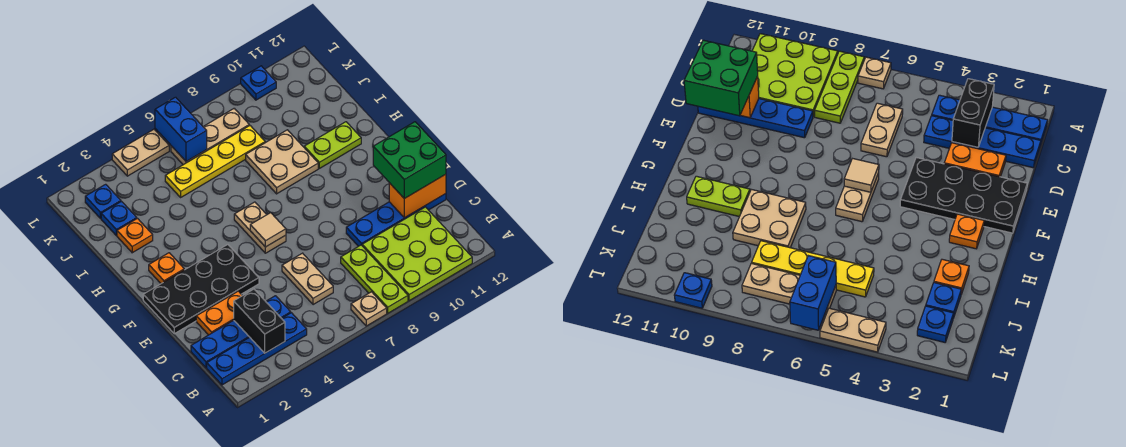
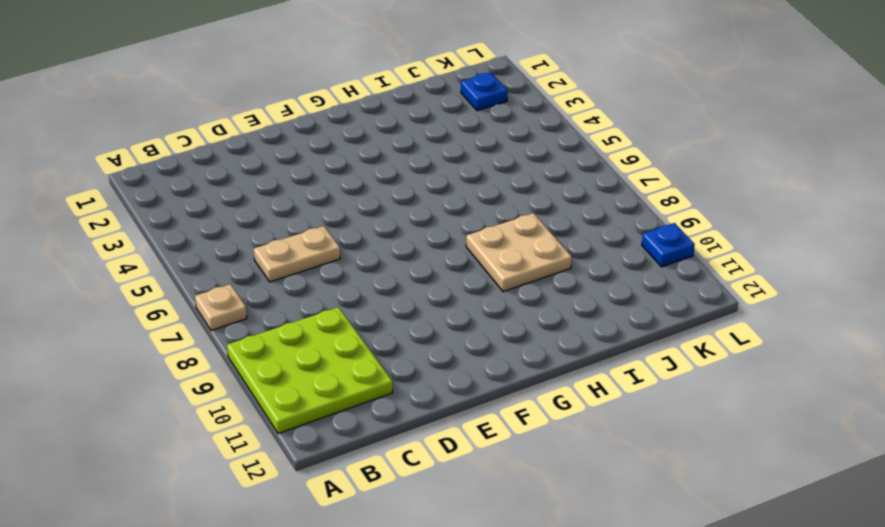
none -> lime plate A8:C8 level 1
none -> blue plate B1:B4 level 1
none -> blue plate C1:C4 level 1

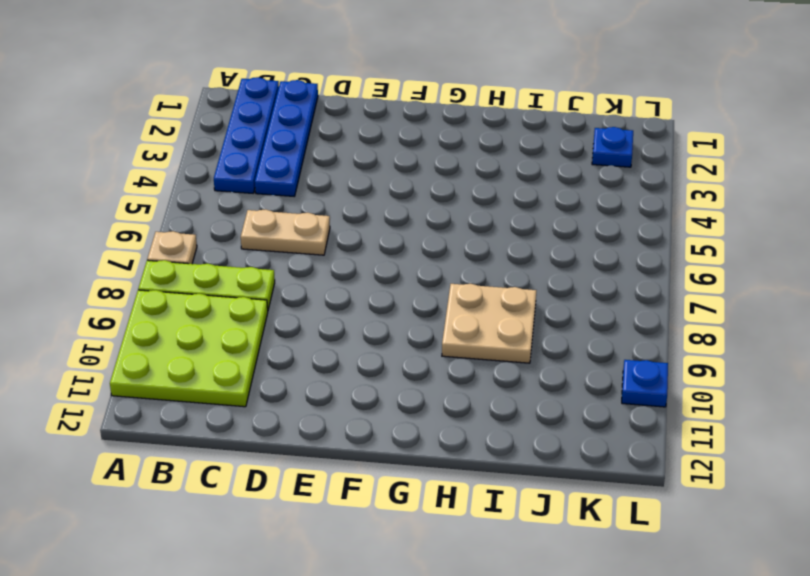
none -> orange plate D2:D3 level 1
none -> blue plate D9:D12 level 1
none -> black plate E1:F4 level 1

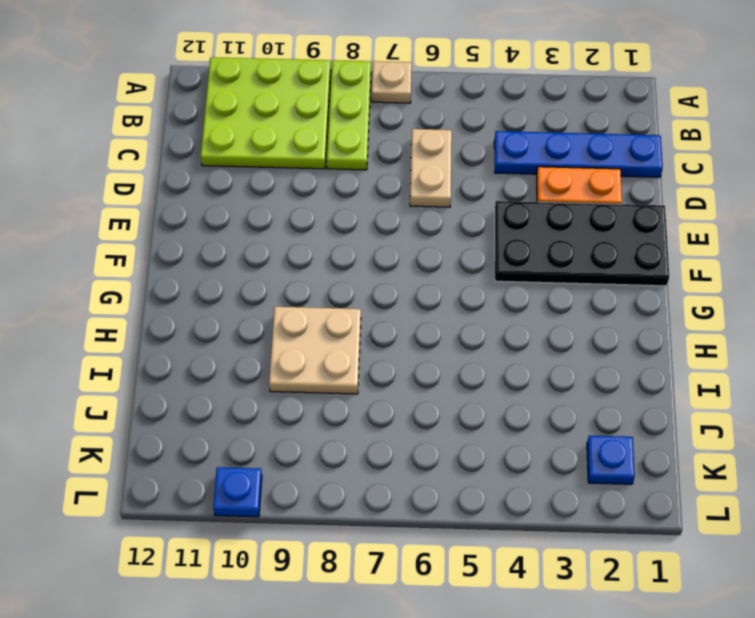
none -> blue plate B1:B4 level 1
none -> blue plate D9:D12 level 1
none -> tan plate F6:G6 level 1

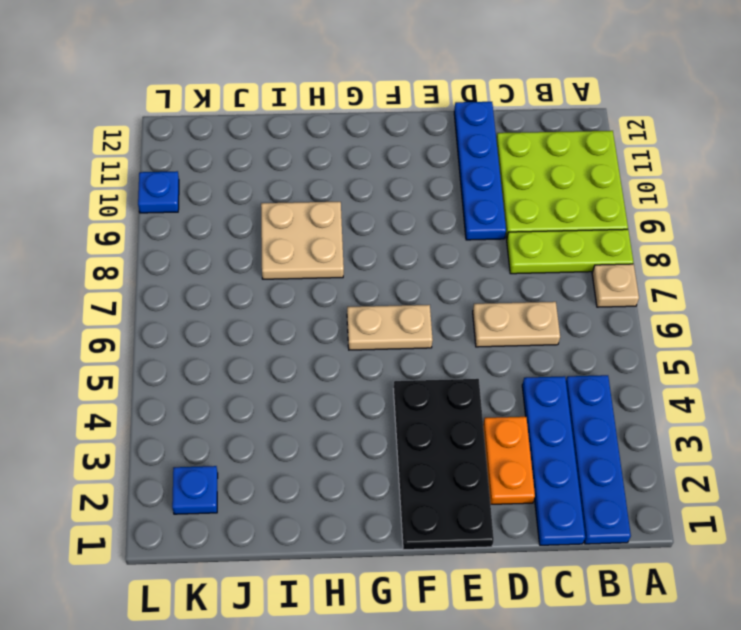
none -> orange plate G2 level 1
none -> lime plate H10:H11 level 1
none -> orange plate I2 level 1

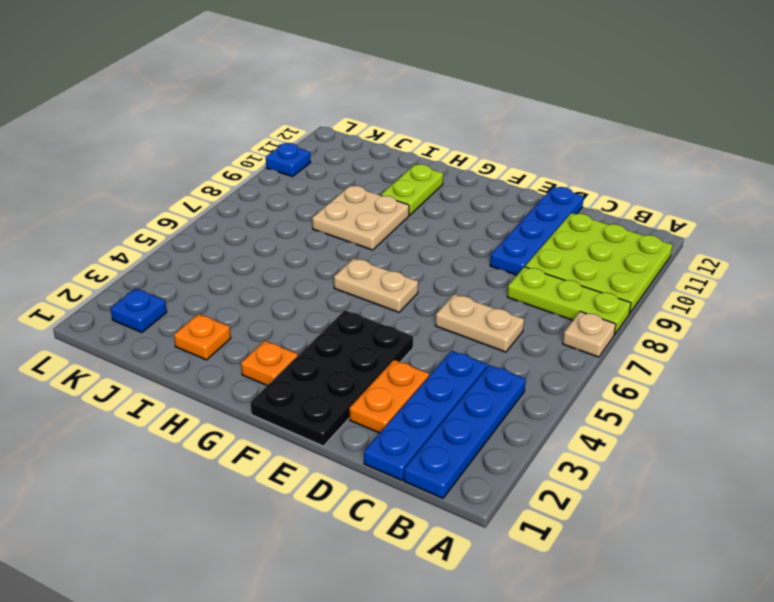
none -> blue plate J2 level 1
none -> yellow plate J5:J8 level 1
none -> tan plate K6:K8 level 1

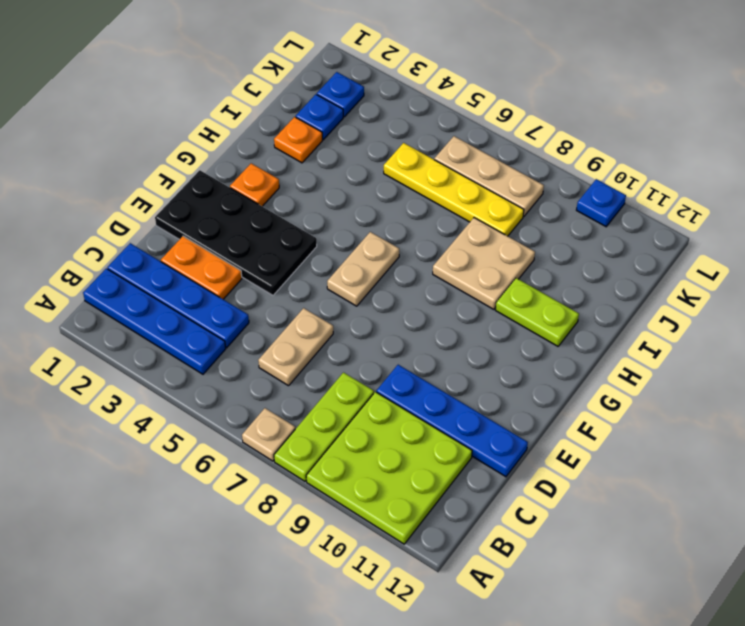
none -> tan plate L4:L5 level 1
none -> black brick B3:C3 level 2
none -> orange brick D11:D12 level 2

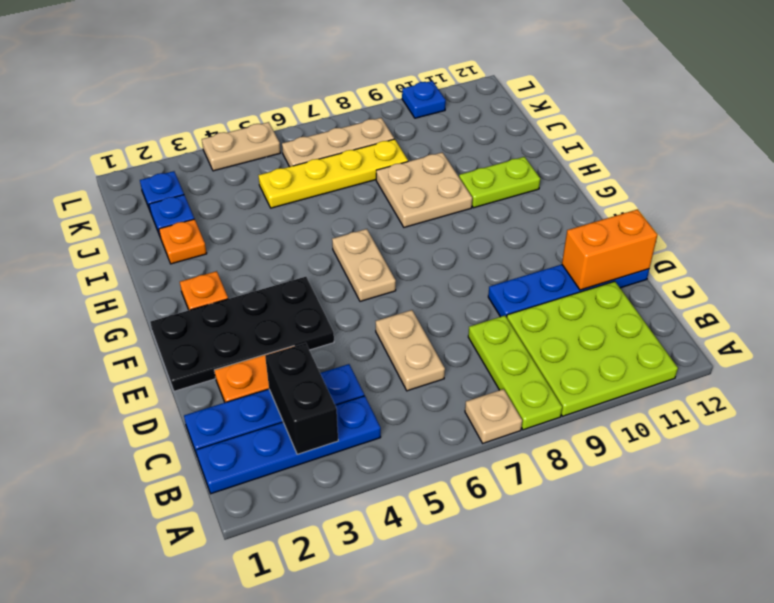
none -> tan tile F6 level 2
none -> blue brick K6:L6 level 2
none -> green brick D11:E12 level 3

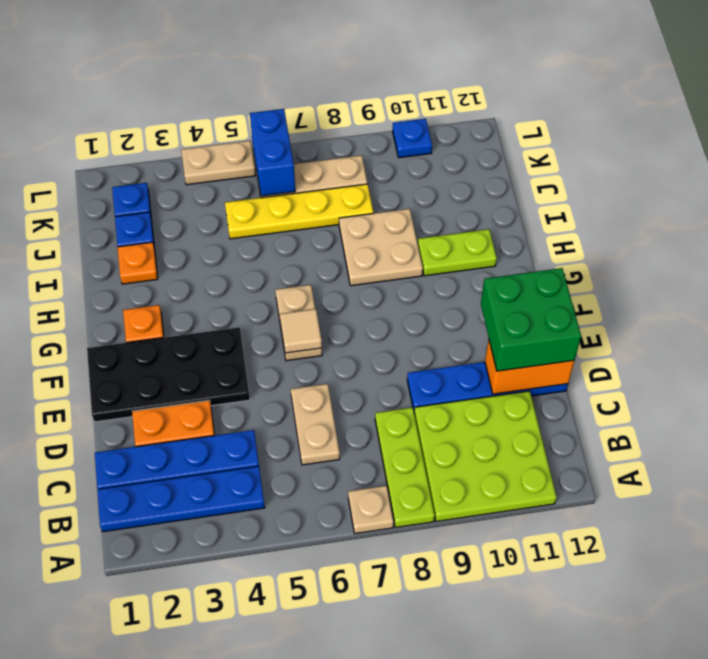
none -> black brick B3:C3 level 2

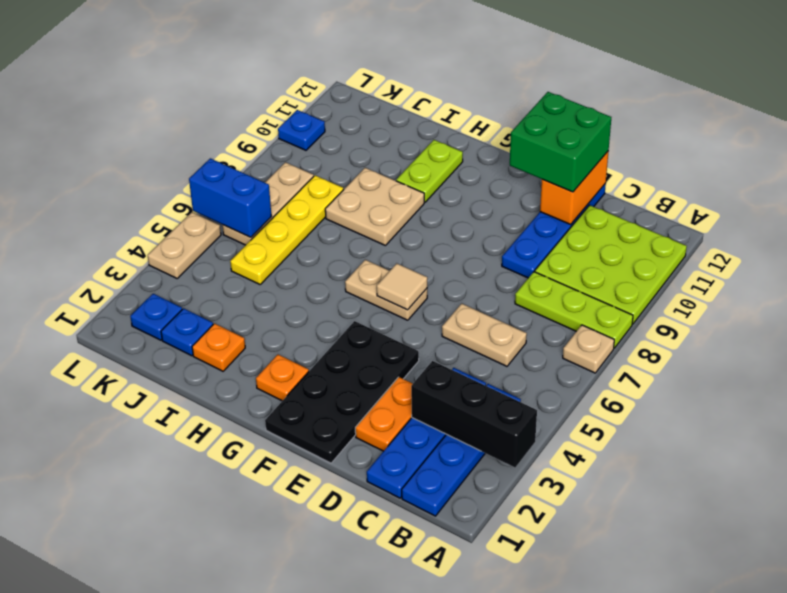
black brick A3:C3 level 2 -> black brick B3:C3 level 2

